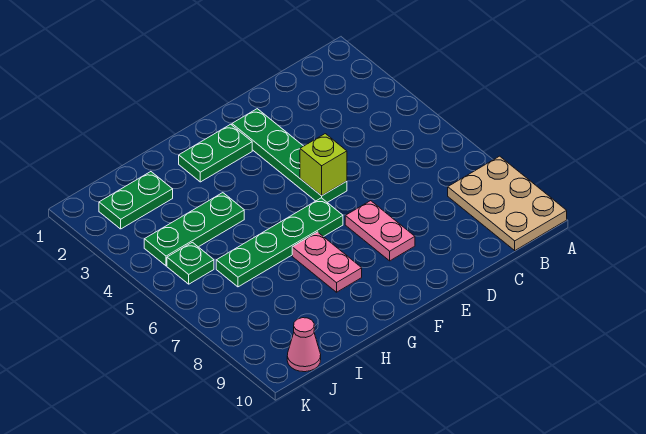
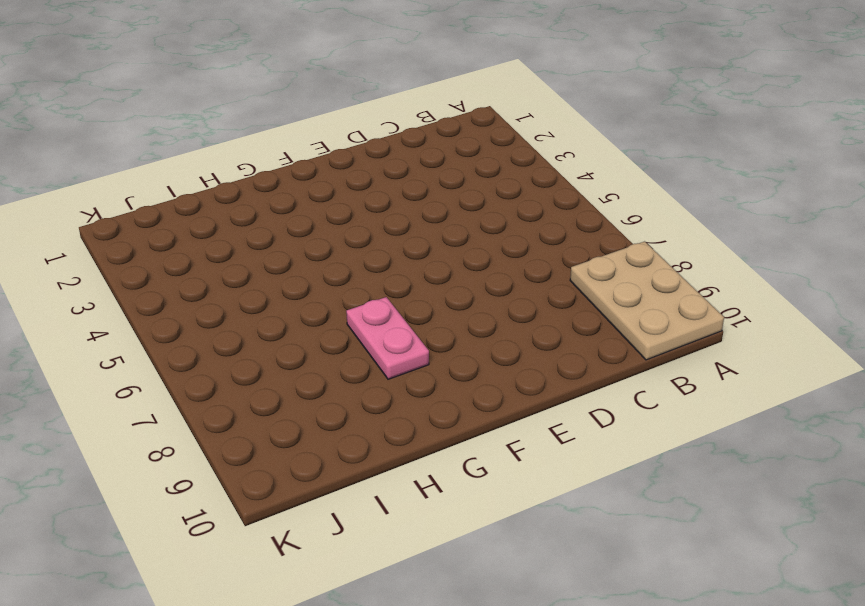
none -> green plate E2:E5 level 1
none -> pink plate E7:E8 level 1

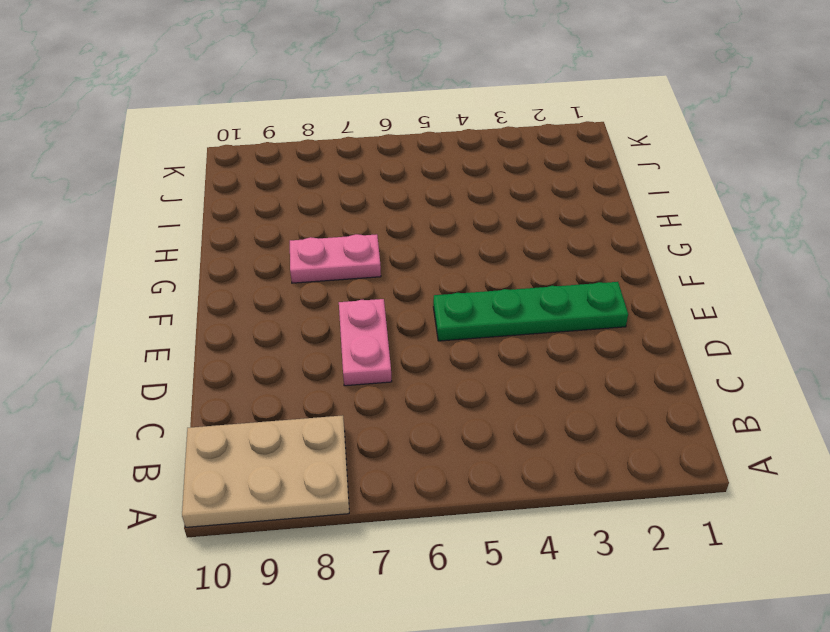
pink plate D7:E7 level 1 -> pink plate E7:E8 level 1
none -> green plate F2:G2 level 1
none -> green plate F6:I6 level 1

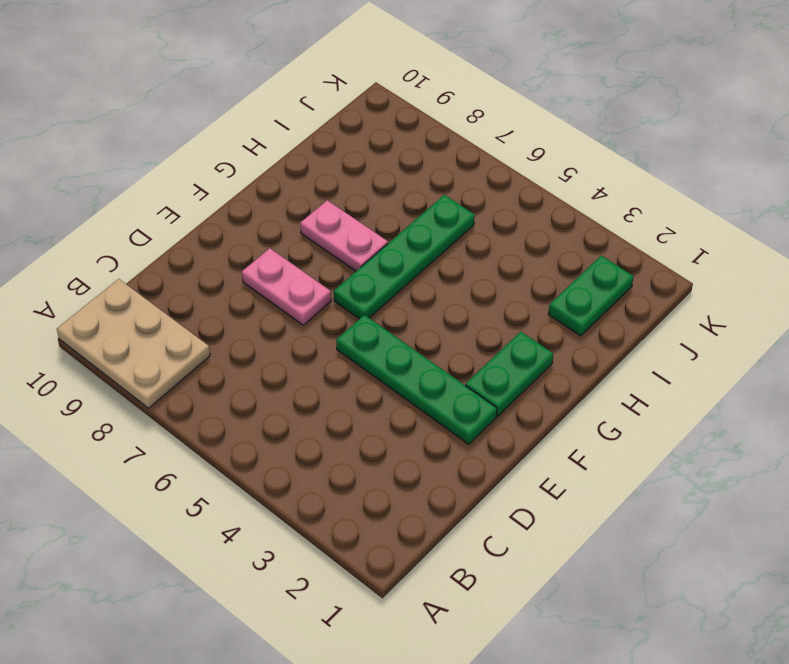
none -> green plate H4:J4 level 1
none -> green plate J5 level 1

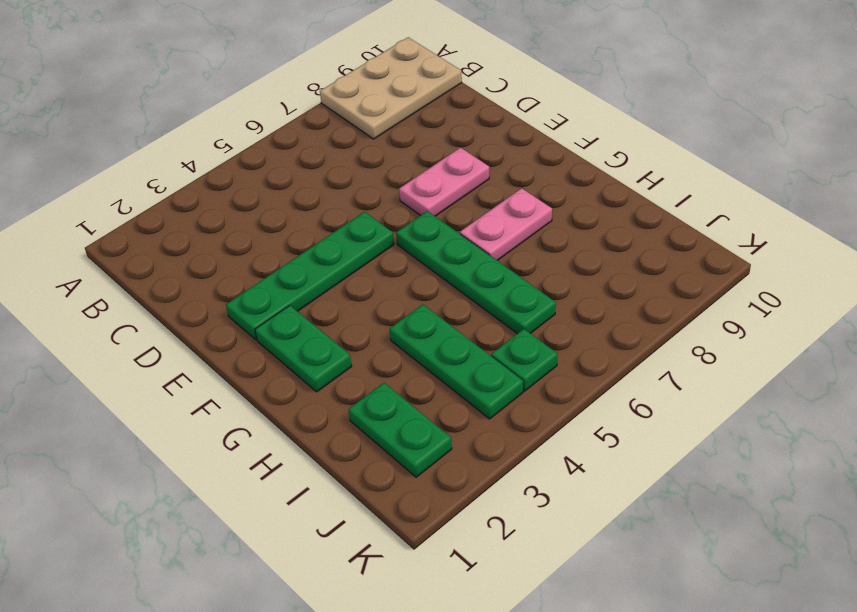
none -> pink cone J10 level 1
none -> lime brick E5 level 2

